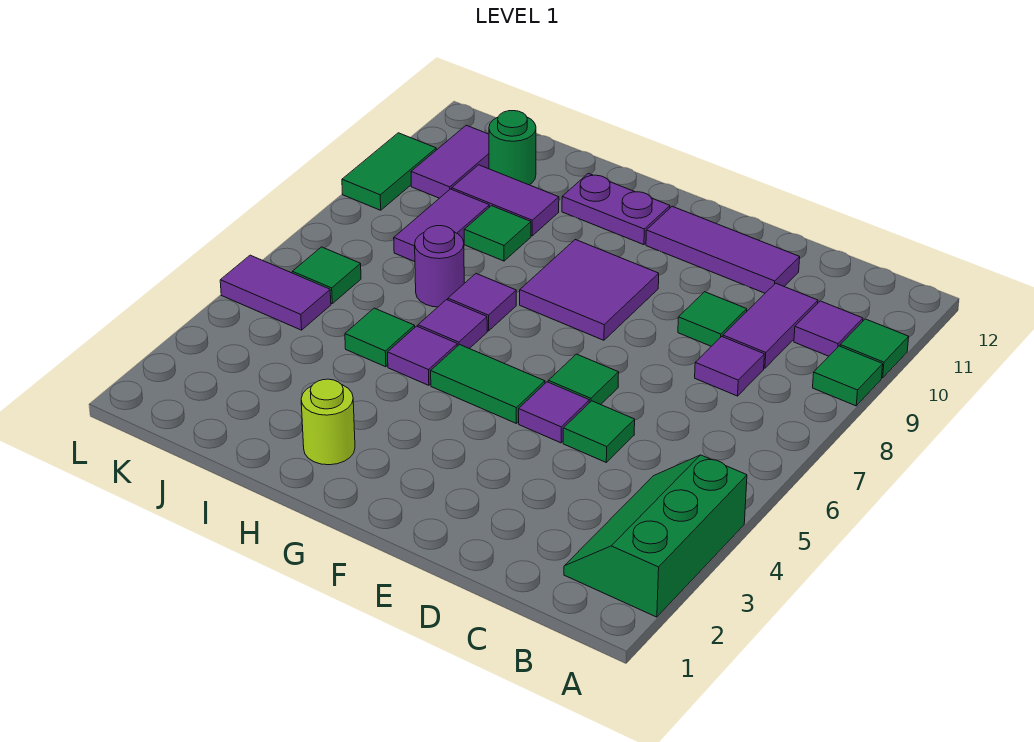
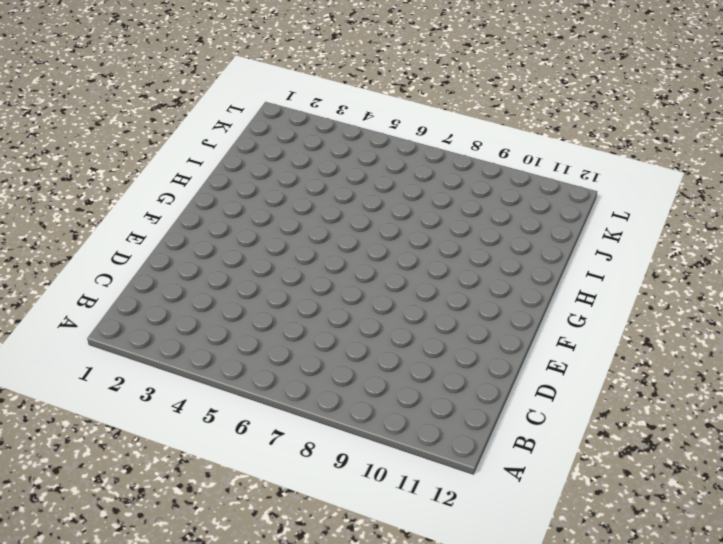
none -> green slope A2:B4 level 1 top A
none -> green tile A9 level 1
none -> green tile A10 level 1

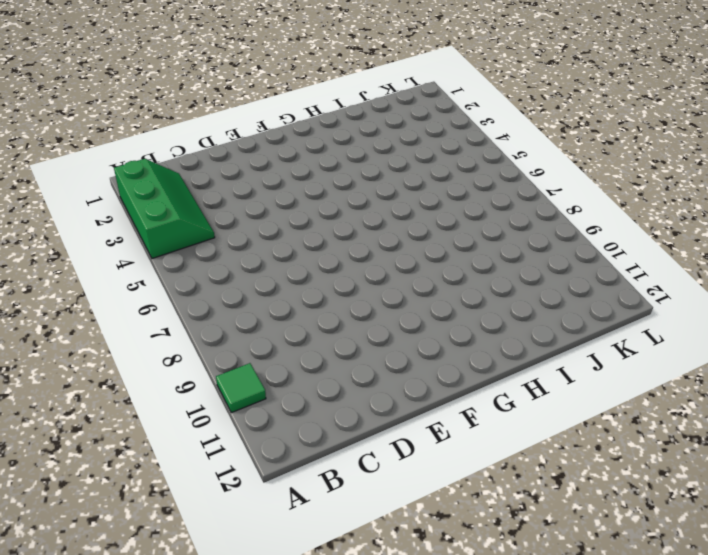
none -> green tile A9 level 1
none -> purple tile B10 level 1
none -> purple tile C8 level 1

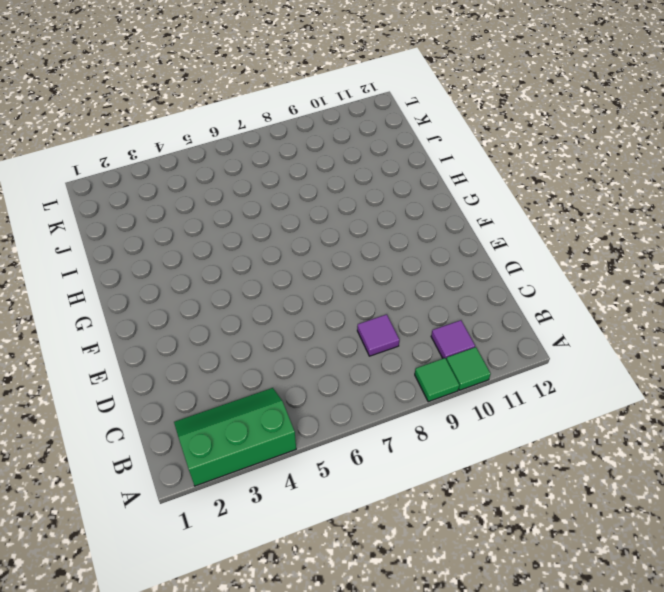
none -> purple tile C9:C10 level 1
none -> green tile D5 level 1
none -> green tile D9 level 1

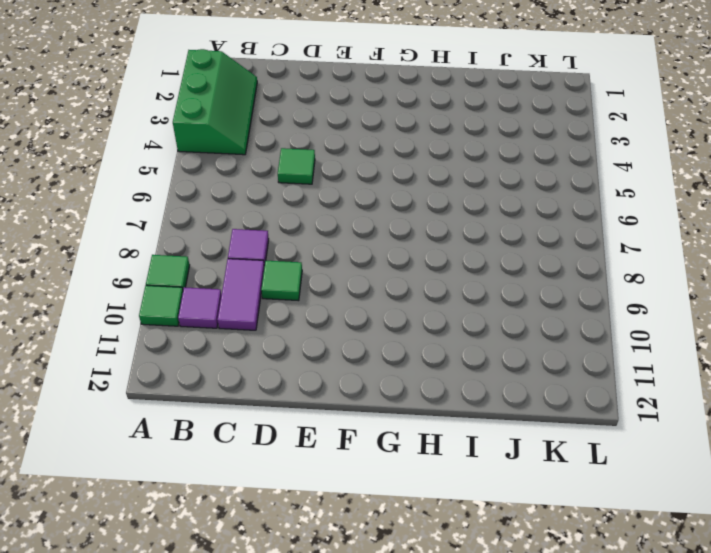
none -> purple tile D11:F11 level 1
none -> purple tile E5 level 1
none -> green tile E6 level 1

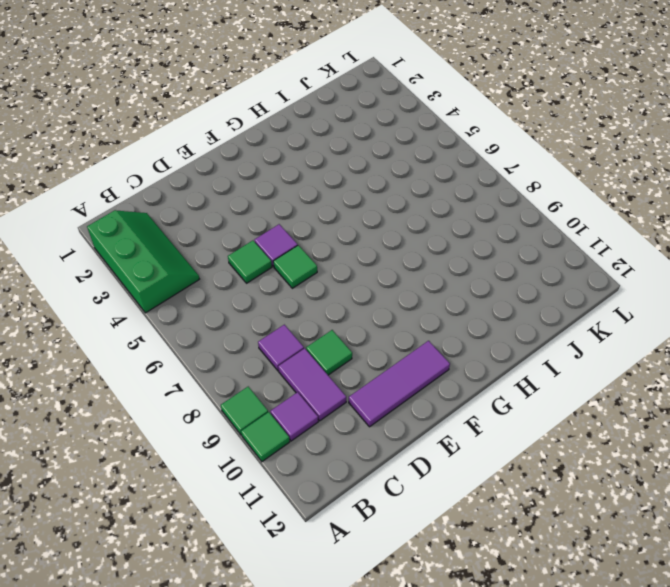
none -> green tile F5:G5 level 1
none -> purple tile F8:G9 level 1
none -> purple plate G11:H11 level 1

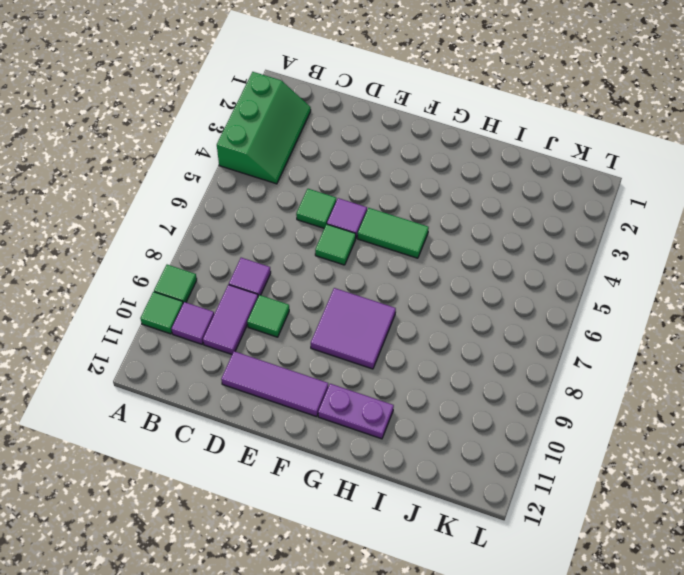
none -> lime round brick H2 level 1
none -> purple tile H5 level 1
none -> purple tile H6 level 1

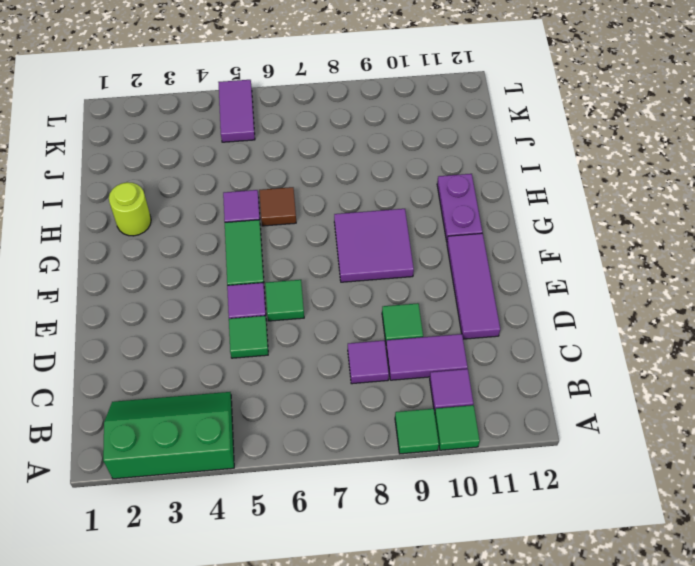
brown tile H6 level 1 -> purple tile H6 level 1
none -> purple tile H7 level 1
none -> green tile I5 level 1
none -> purple round brick I7 level 1

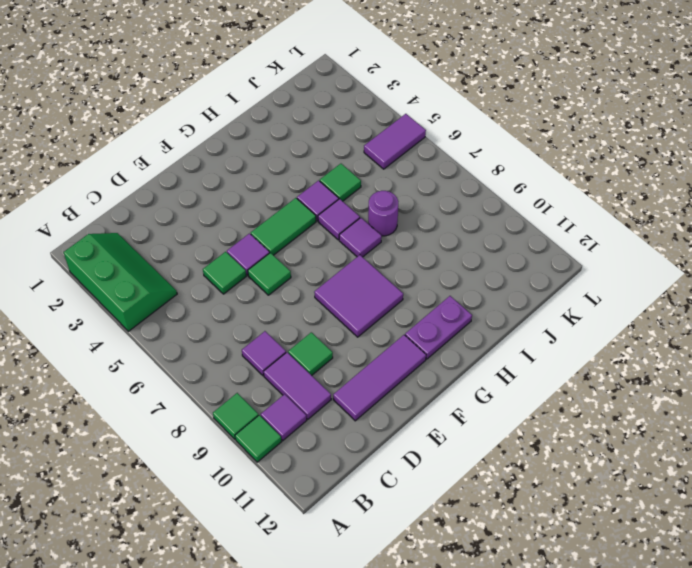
none -> lime round brick H2 level 1
none -> green tile I9 level 1
none -> purple tile I10:J10 level 1

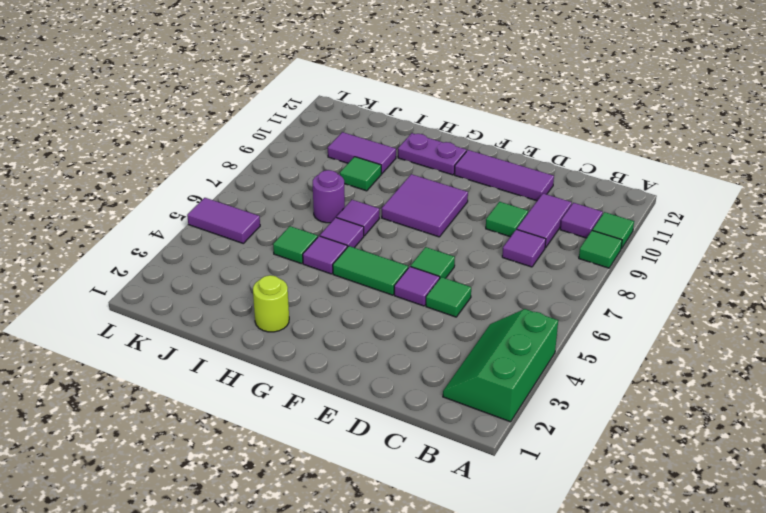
none -> purple tile J8:J9 level 1
none -> green round brick J11 level 1
none -> green tile K6 level 1

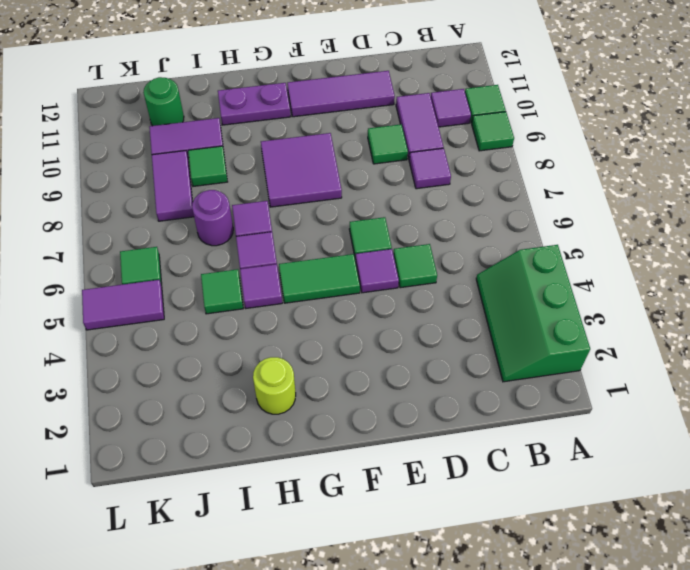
none -> purple tile K10:K11 level 1
none -> green tile L9:L10 level 1

